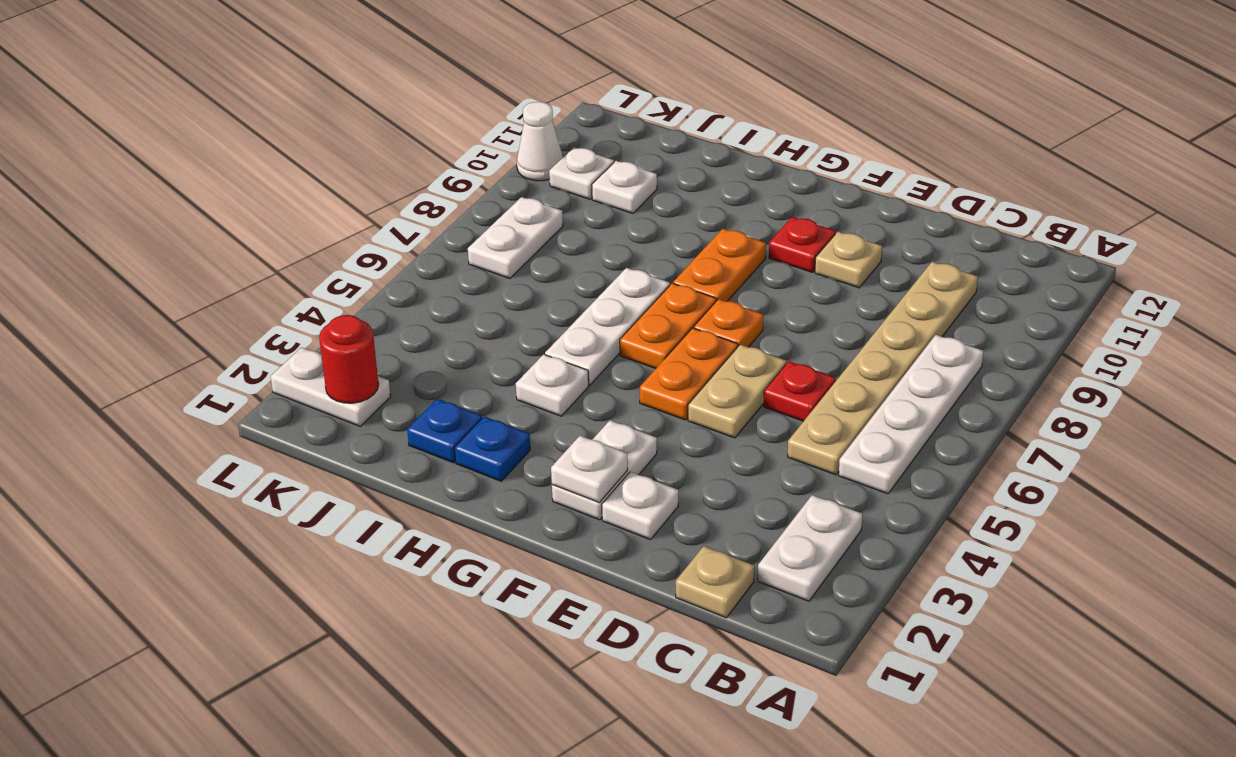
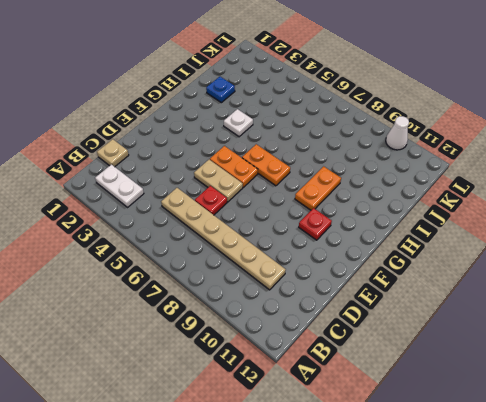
orange plate G9:H9 level 1 -> orange plate G8:G9 level 1
none -> white plate B5:B8 level 1
none -> white plate E2 level 1
none -> tan plate E10 level 1

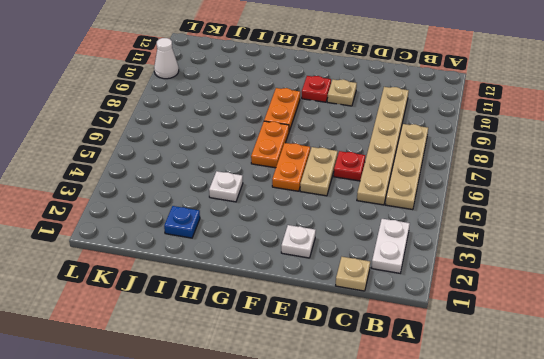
tan plate B5:B8 level 1 -> white plate B5:B8 level 1
none -> white plate F2:F3 level 1
none -> orange plate F7 level 1
none -> blue plate H2 level 1

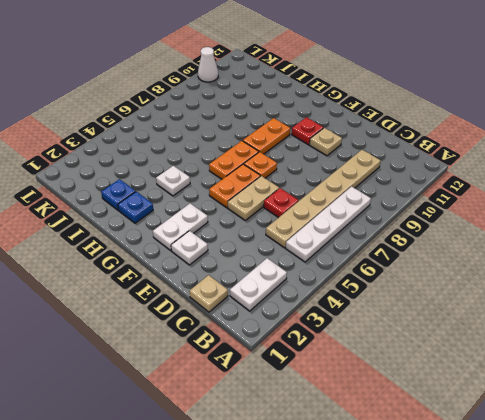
none -> white plate H5:H7 level 1
none -> white plate J10 level 1
none -> white plate K2:L2 level 1

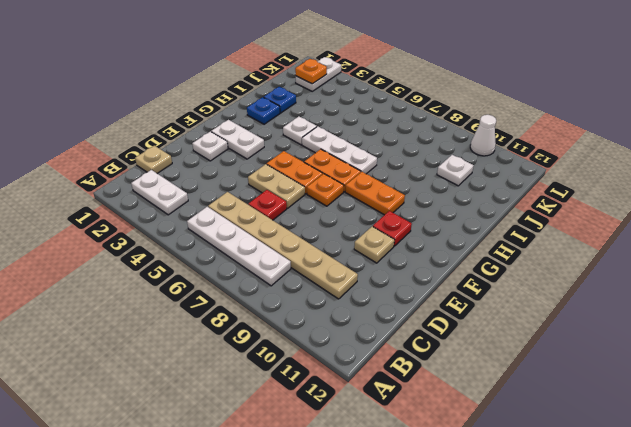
orange plate K2 level 2 -> red round brick K2 level 2
none -> white plate K7:K8 level 1
none -> white plate K10 level 1
none -> white plate F2 level 2

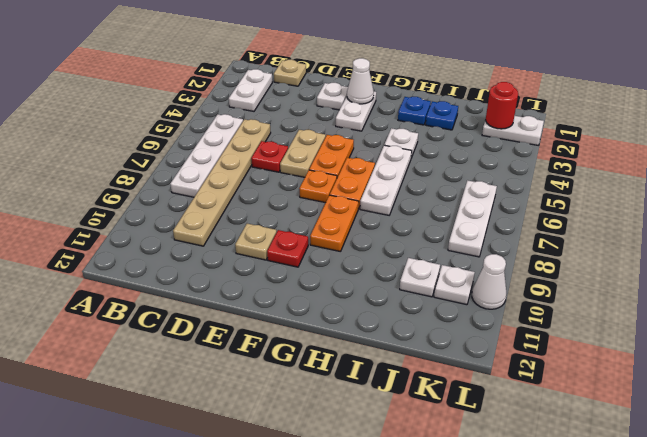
white cone F2 level 2 -> white plate F2 level 2
white plate K6:K8 level 1 -> white plate K7:K8 level 1

